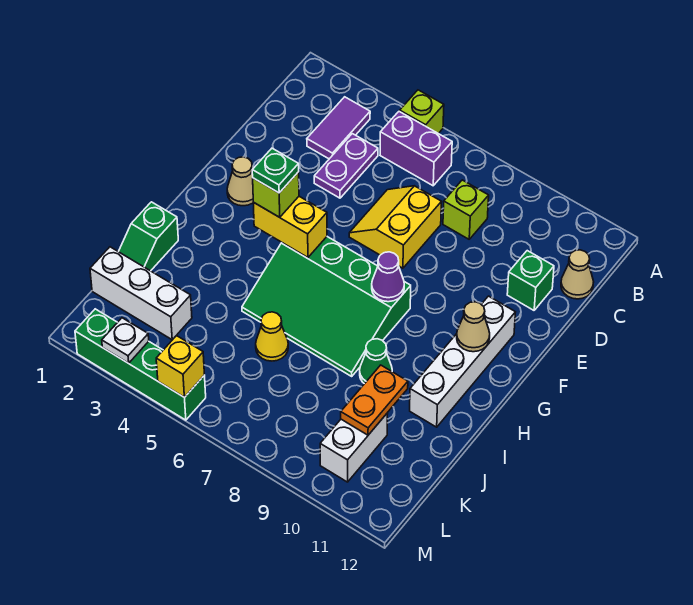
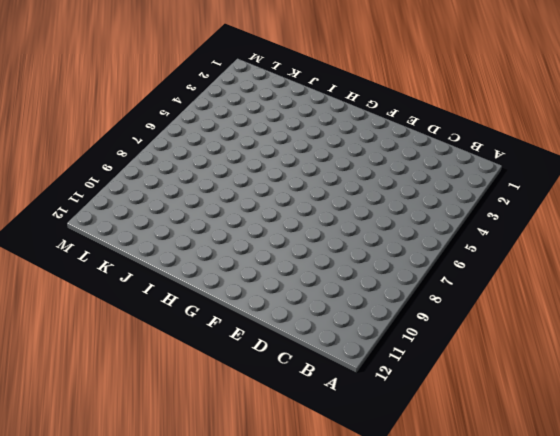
none -> lime brick A5 level 1
none -> purple tile B3:C3 level 1
none -> purple brick B5:B6 level 1

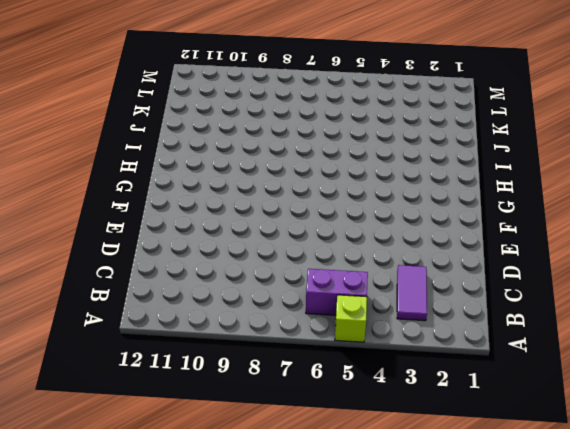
none -> purple plate C4:D4 level 1
none -> lime brick C8 level 1
none -> tan cone C12 level 1

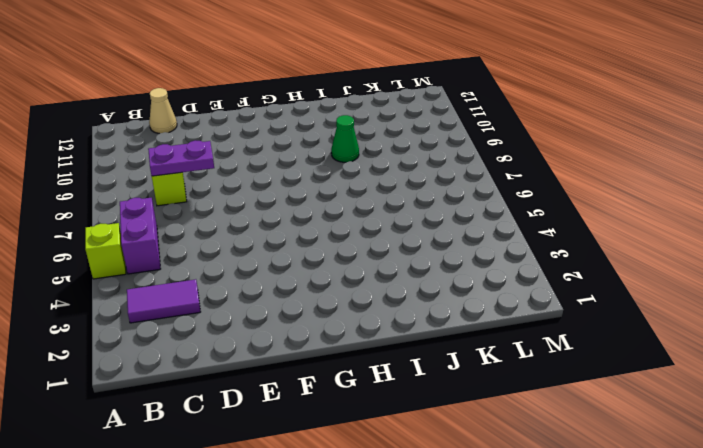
purple plate C8:D8 level 2 -> purple plate C4:D4 level 1
none -> yellow slope D6:E7 level 1 top 7
none -> green brick D11 level 1
none -> tan cone F2 level 1

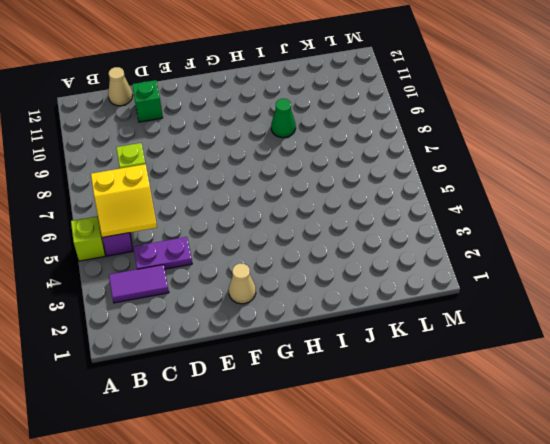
yellow slope B5:C6 level 2 top 6 -> yellow slope D6:E7 level 1 top 7
none -> white brick F11:I11 level 1
none -> green slope G5:I8 level 1 top G
none -> green slope I1:J1 level 1 top I

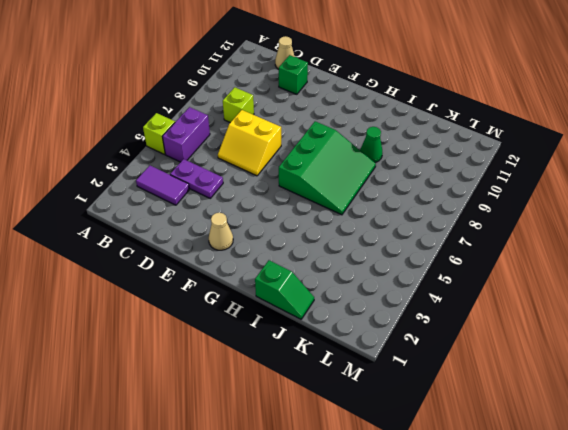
green slope G6:I8 level 1 top G -> green slope G5:I8 level 1 top G
none -> white brick F11:I11 level 1
none -> yellow cone J6 level 1
none -> white brick K1:K3 level 1

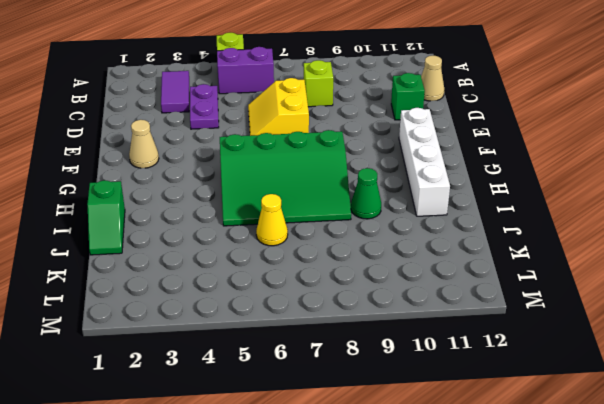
none -> white brick K1:K3 level 1
none -> white brick K10:L10 level 1
none -> green brick M2:M5 level 1

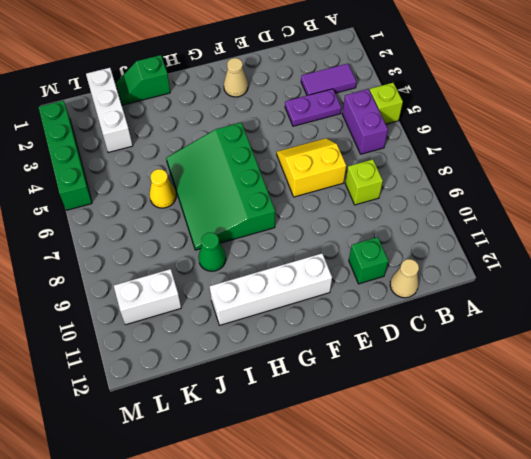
none -> yellow brick G4:G5 level 2
none -> purple cone G8 level 2
none -> tan cone G11 level 2

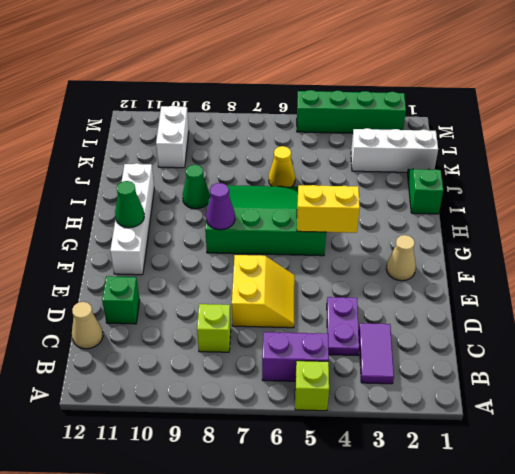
green cone G11 level 2 -> tan cone G11 level 2
none -> orange plate J10:K10 level 2
none -> white plate M3 level 2
none -> yellow brick M5 level 2

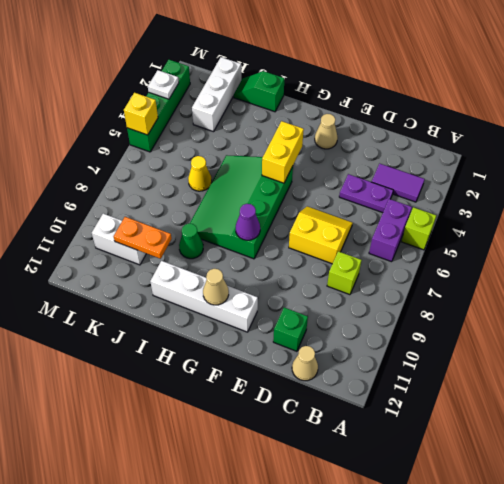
none -> lime brick G4 level 3
none -> green plate G4 level 4

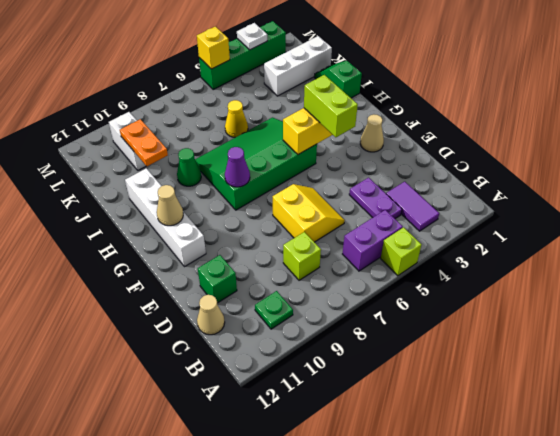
green plate B10 level 1 -> green plate G4 level 4
lime brick F4:G4 level 3 -> lime brick G4 level 3

